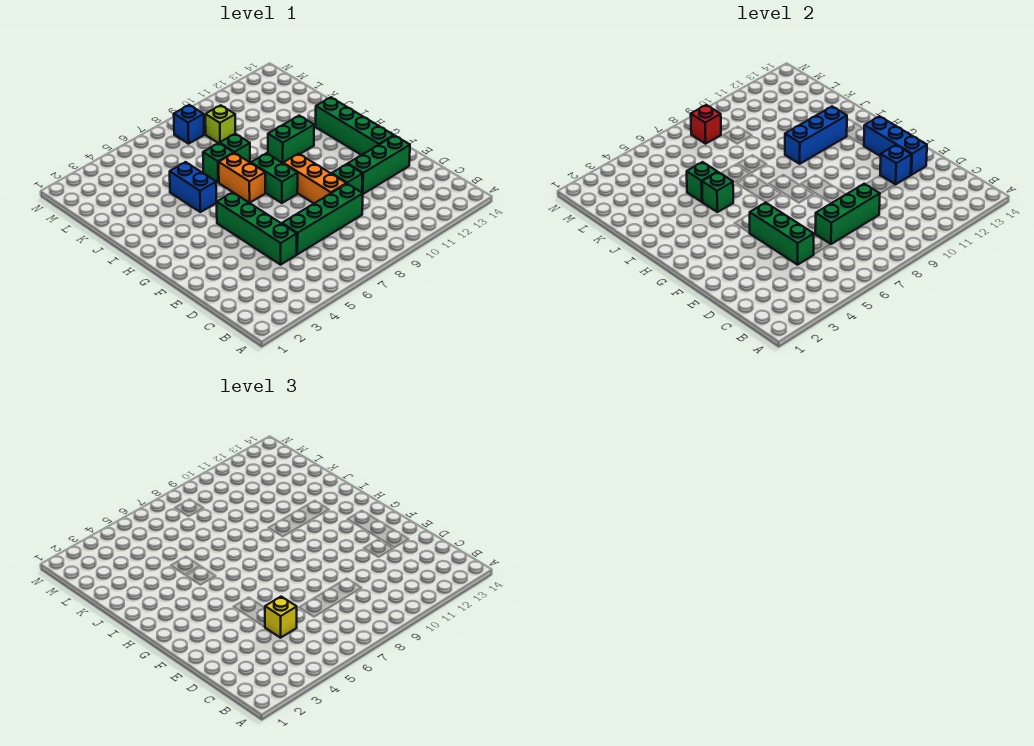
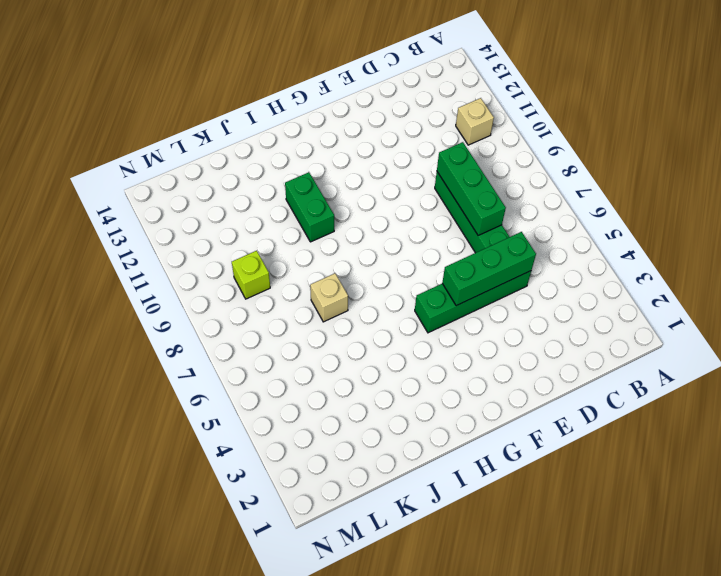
tan brick B11 level 1 -> none
tan brick J7 level 1 -> green brick J7 level 1
none -> orange brick E9:G9 level 1
none -> green brick E10 level 1
none -> green brick E11:E13 level 1

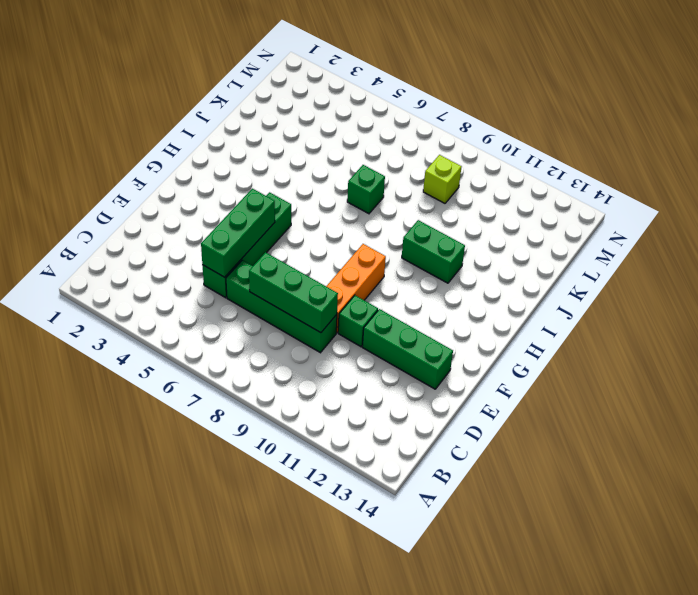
none -> green brick F13:I13 level 1
none -> green brick G8:H8 level 1
none -> orange brick H7:I7 level 1

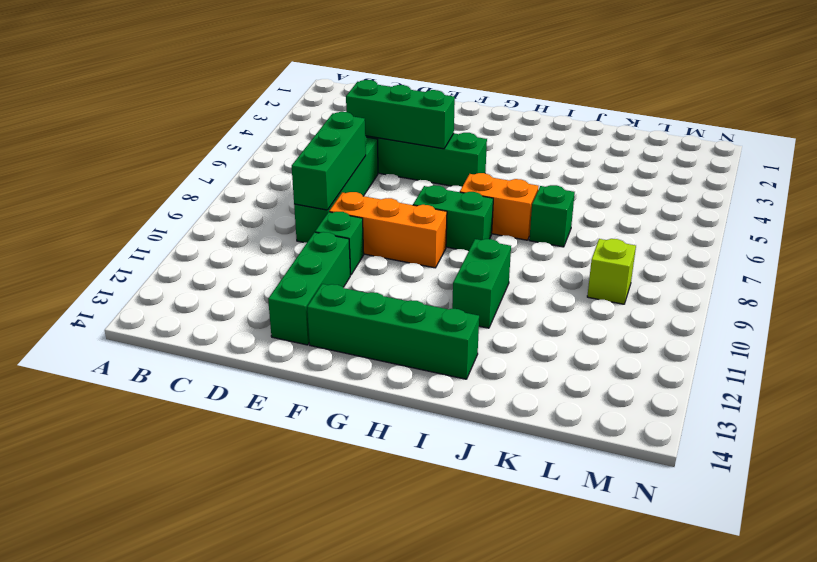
none -> blue brick I5:J5 level 1
none -> green brick J8 level 1
none -> blue brick M8 level 1

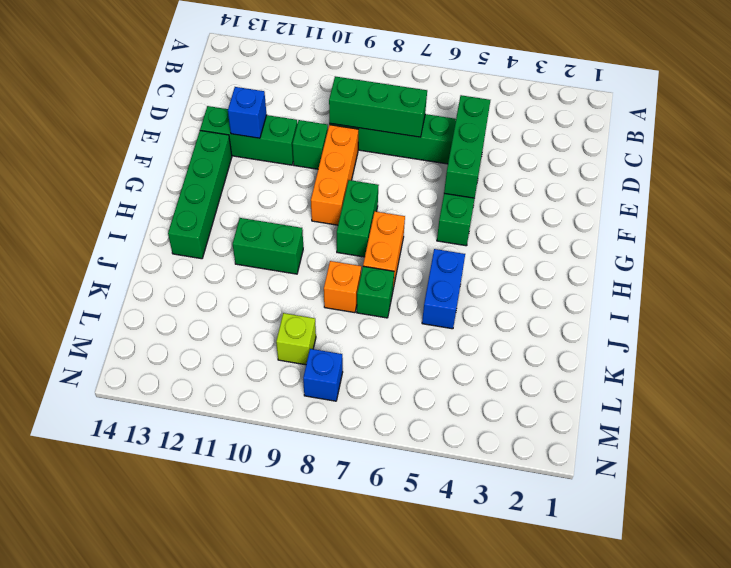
orange brick J8 level 1 -> green brick J8 level 1
none -> blue brick E13:G13 level 2
none -> green brick I5 level 2
none -> blue brick I10:I12 level 2

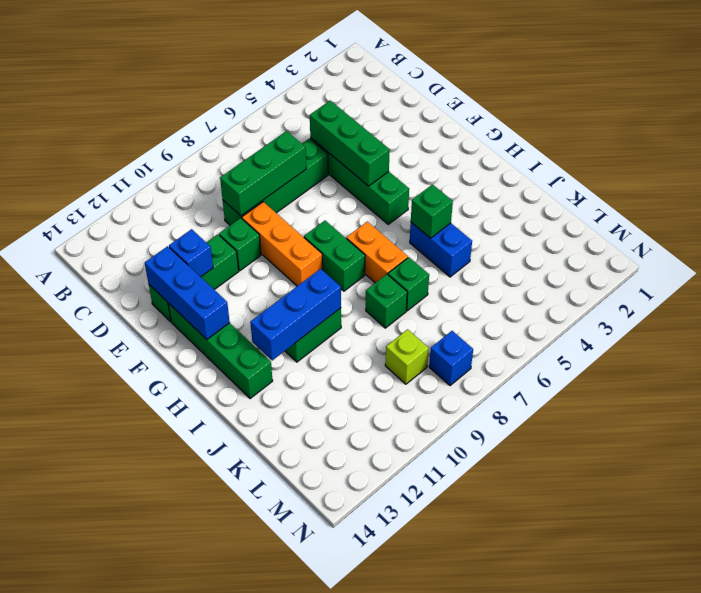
none -> green brick J5 level 2
none -> red brick M8 level 2
none -> yellow brick D5 level 3

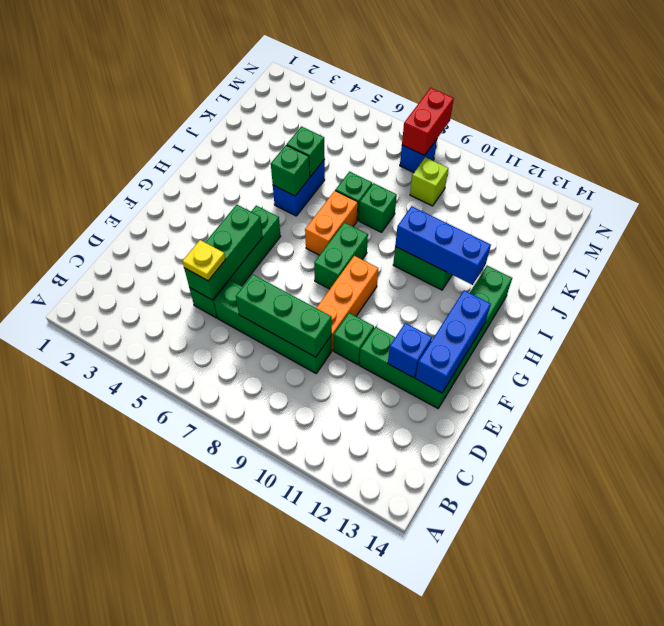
yellow plate D5 level 3 -> yellow brick D5 level 3
red brick M8:N8 level 2 -> red brick M8 level 2

